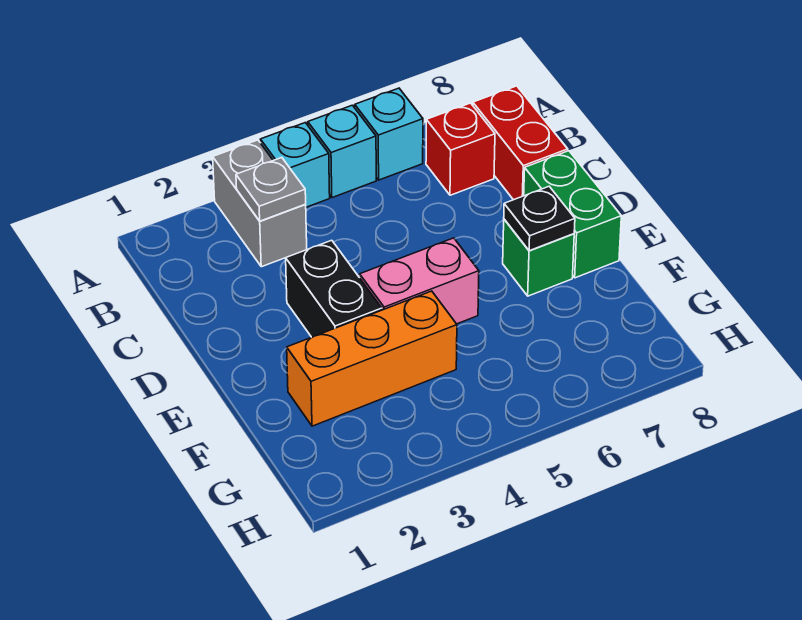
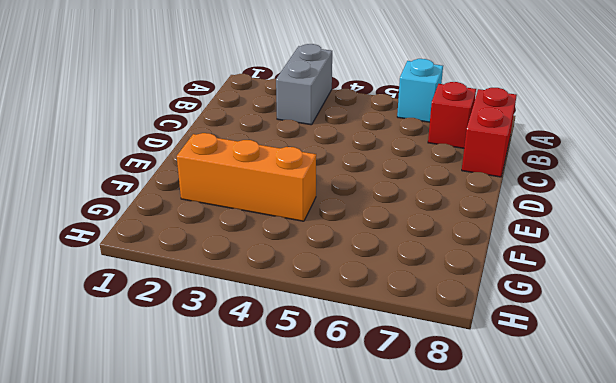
none -> cyan brick A4 level 1
none -> cyan brick A5 level 1
none -> black brick D3:E3 level 1

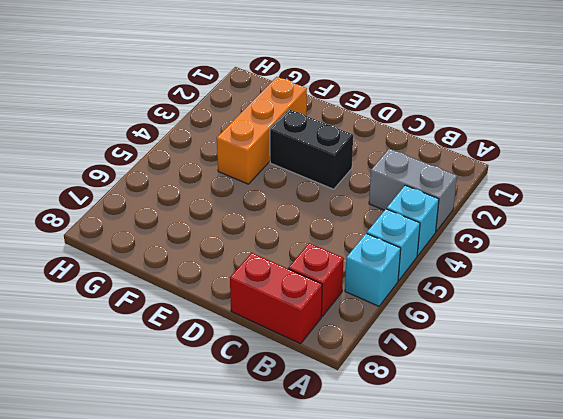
none -> green brick D8:E8 level 1
none -> pink brick E4:E5 level 1
none -> green brick E7 level 1

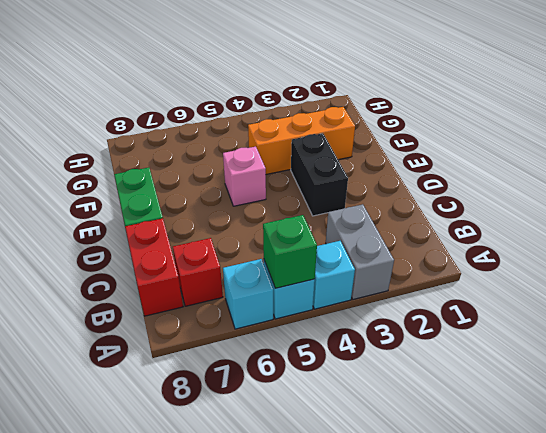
green brick A5 level 2 -> green brick E7 level 1
pink brick E5 level 1 -> pink brick E4:E5 level 1
none -> grey plate B3 level 2
none -> black plate E7 level 2

